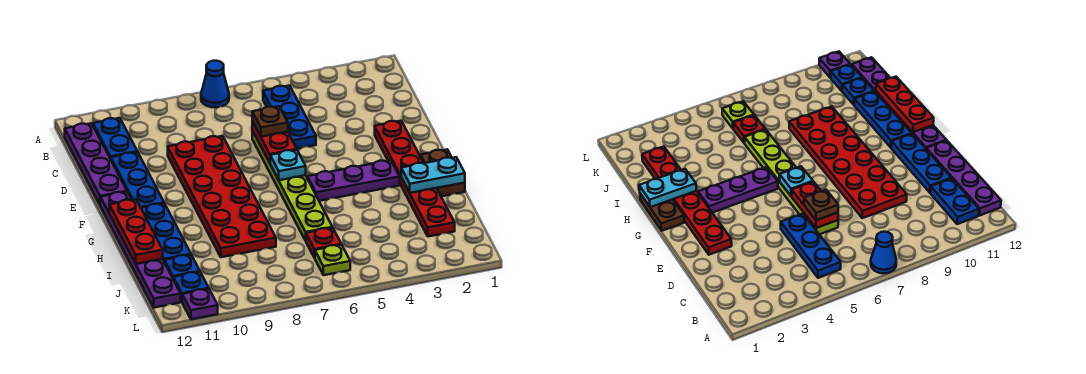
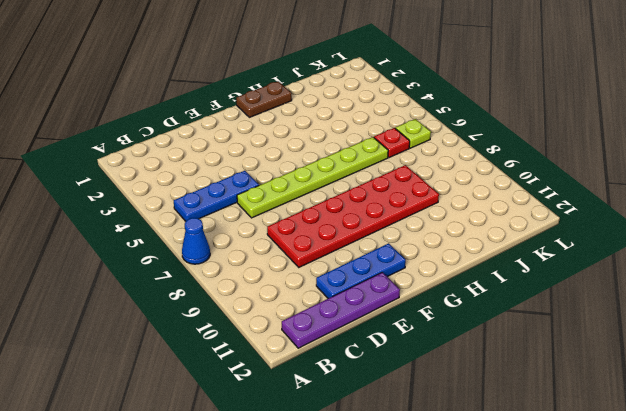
none -> blue plate B11:C11 level 1
none -> red plate E2:J2 level 1
none -> purple plate F12:K12 level 1

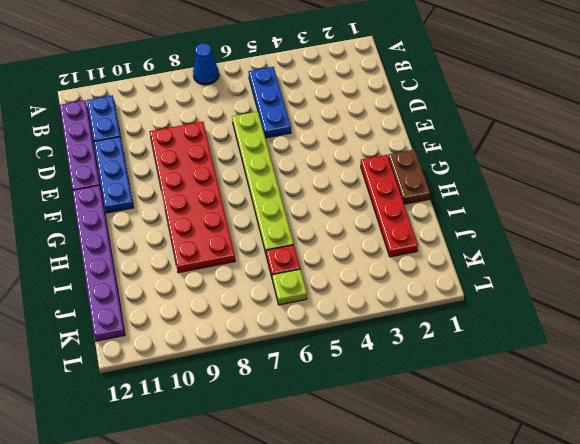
red plate G2:J2 level 1 -> red plate E2:J2 level 1
none -> purple plate G3:G5 level 1
none -> blue plate G11:I11 level 1
none -> blue plate J11 level 1

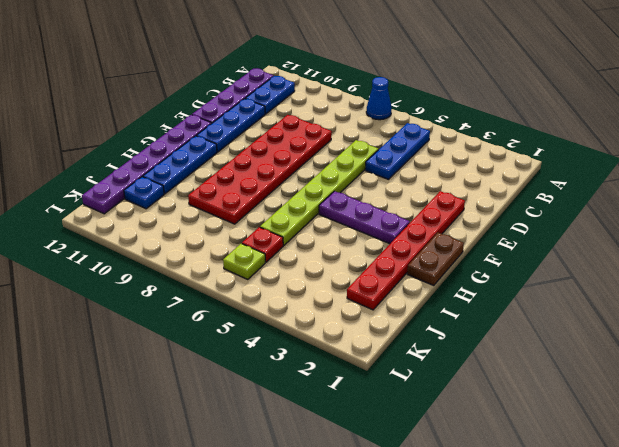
none -> blue plate K11 level 1
none -> purple plate L11 level 1
none -> red plate D6:E6 level 2

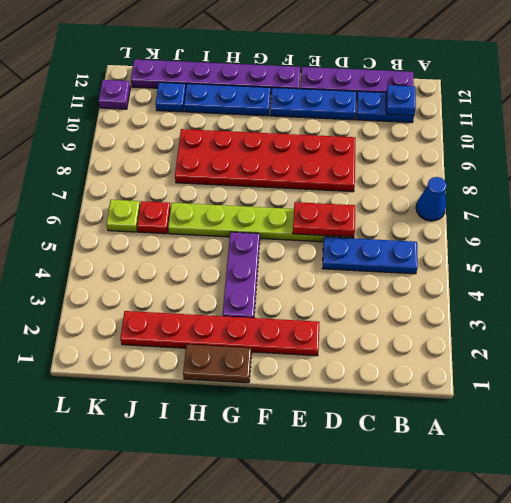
blue plate B11 level 2 -> blue plate K11 level 1
none -> cyan plate F6 level 2
none -> red plate G12:I12 level 2
none -> cyan plate H1:H2 level 2

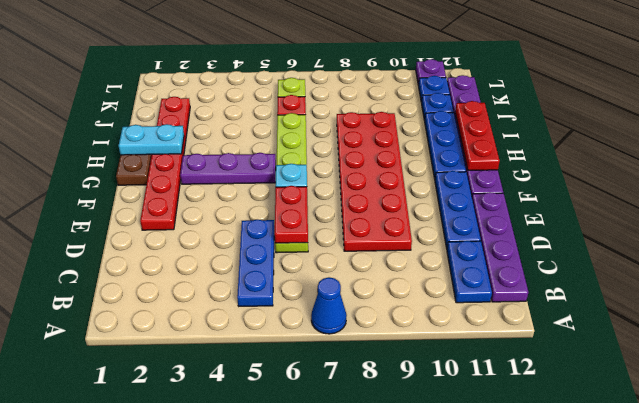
none -> brown plate D6 level 3

